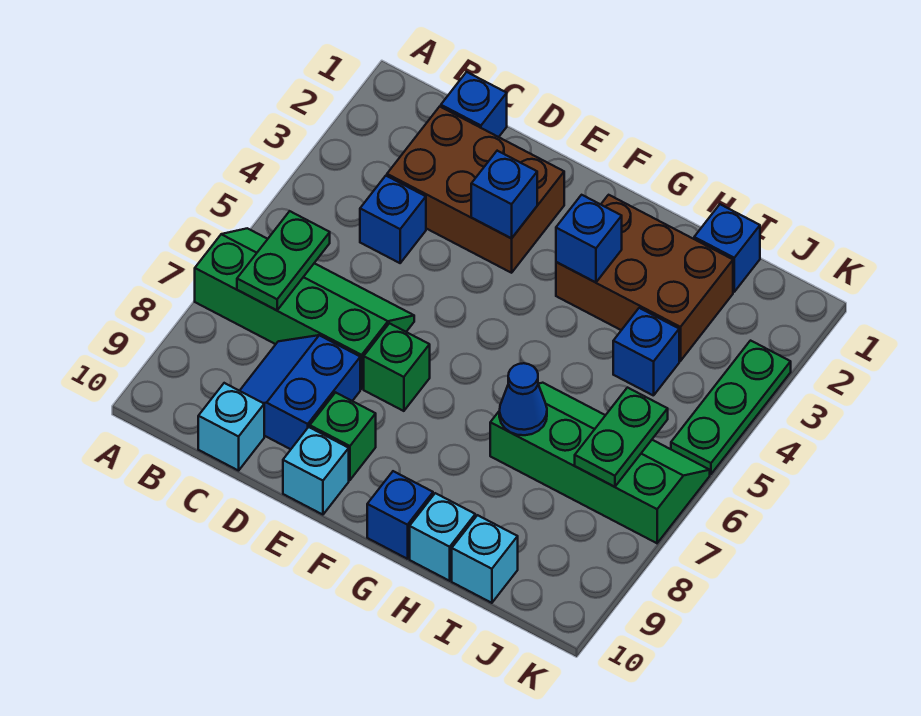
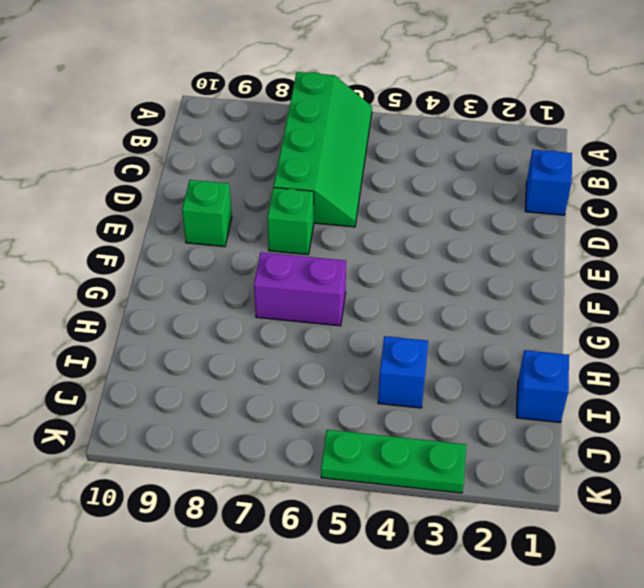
purple brick G6:G7 level 1 -> none
none -> brown brick C2:E3 level 1
none -> blue brick C4 level 1
none -> blue slope C8:D9 level 1 top D

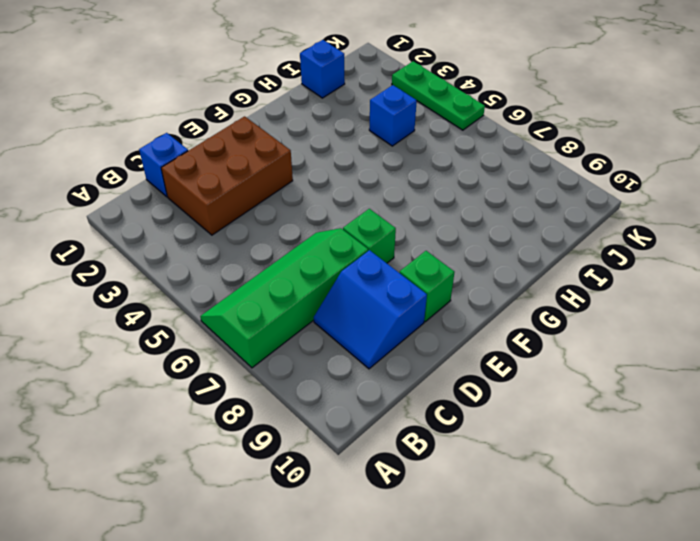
none -> blue brick C4 level 1
none -> cyan brick C10 level 1
none -> cyan brick E10 level 1

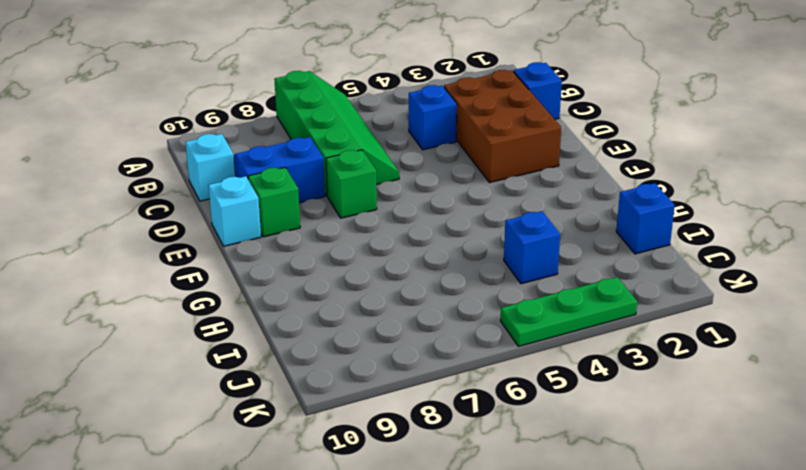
none -> brown brick G2:I3 level 1
none -> blue brick G10 level 1
none -> green slope H6:K7 level 1 top 7

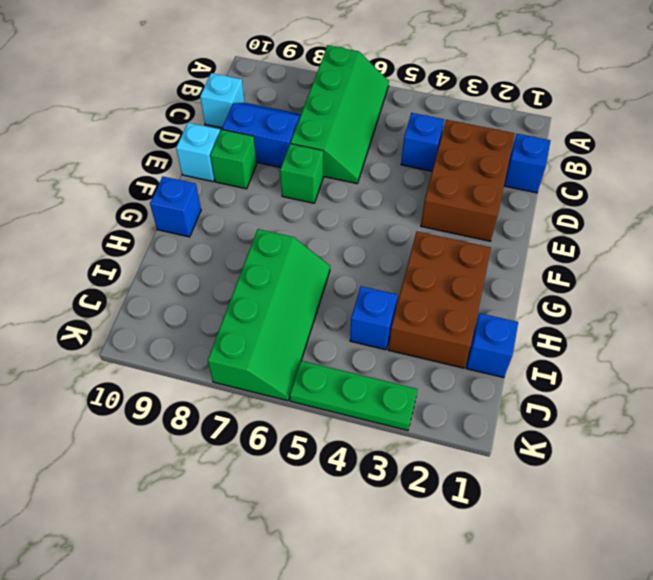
none -> cyan brick H10 level 1
none -> cyan brick I10 level 1
none -> green plate B6:B7 level 2

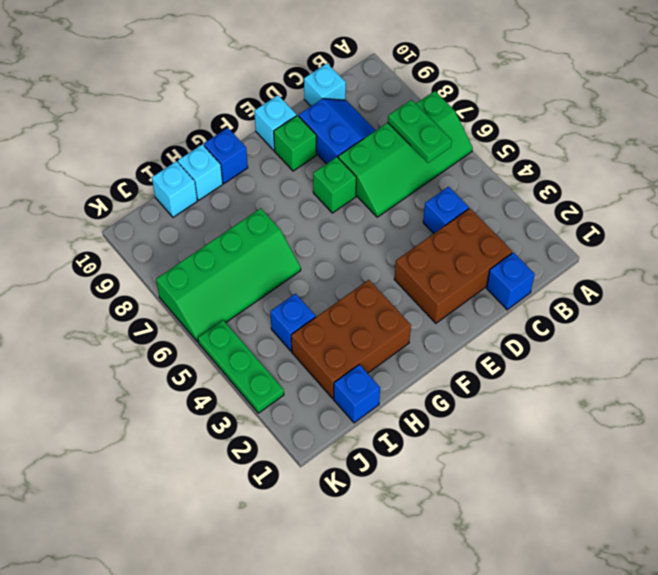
none -> blue brick E3 level 2
none -> blue brick G3 level 2
none -> blue cone H7 level 2

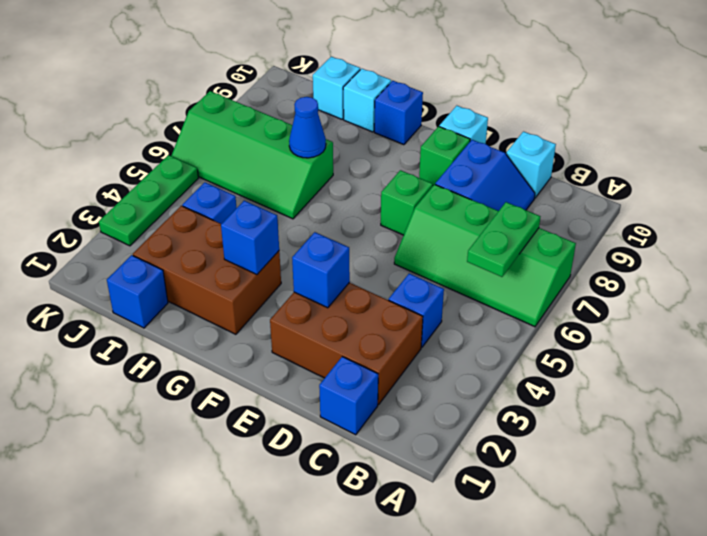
none -> green plate J6:J7 level 2

